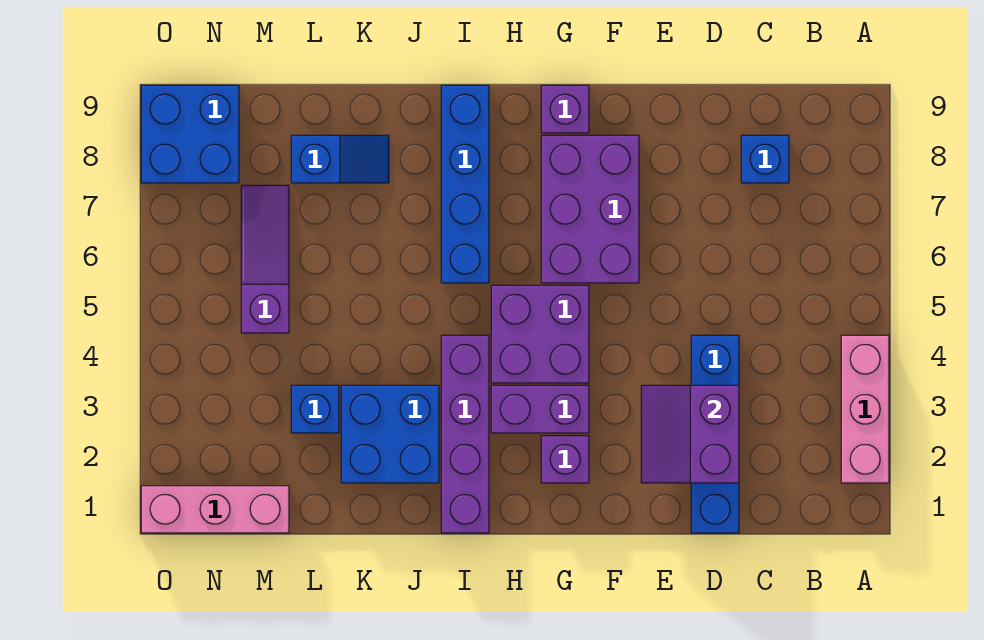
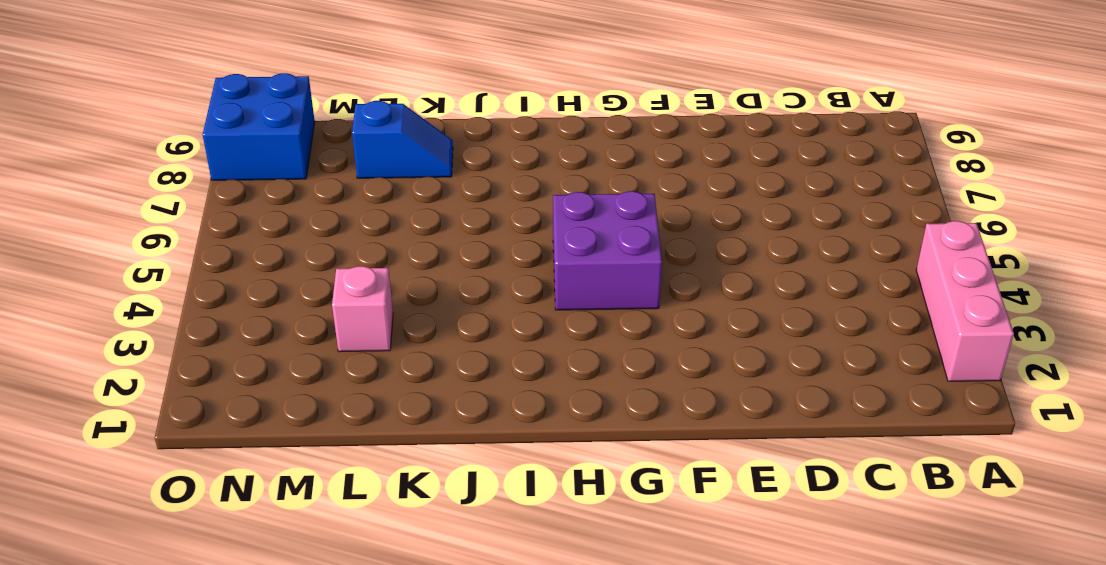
pink brick L3 level 1 -> blue brick L3 level 1
none -> blue brick C8 level 1
none -> blue brick D1:D4 level 1
none -> purple brick F6:G8 level 1

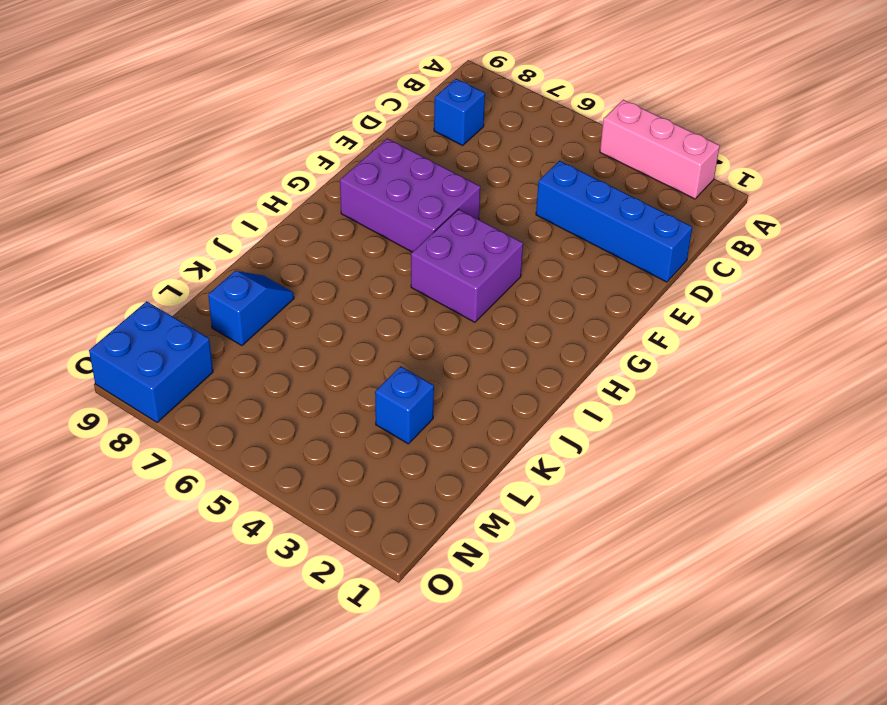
none -> purple brick G2 level 1
none -> purple brick G3:H3 level 1
none -> purple brick G9 level 1

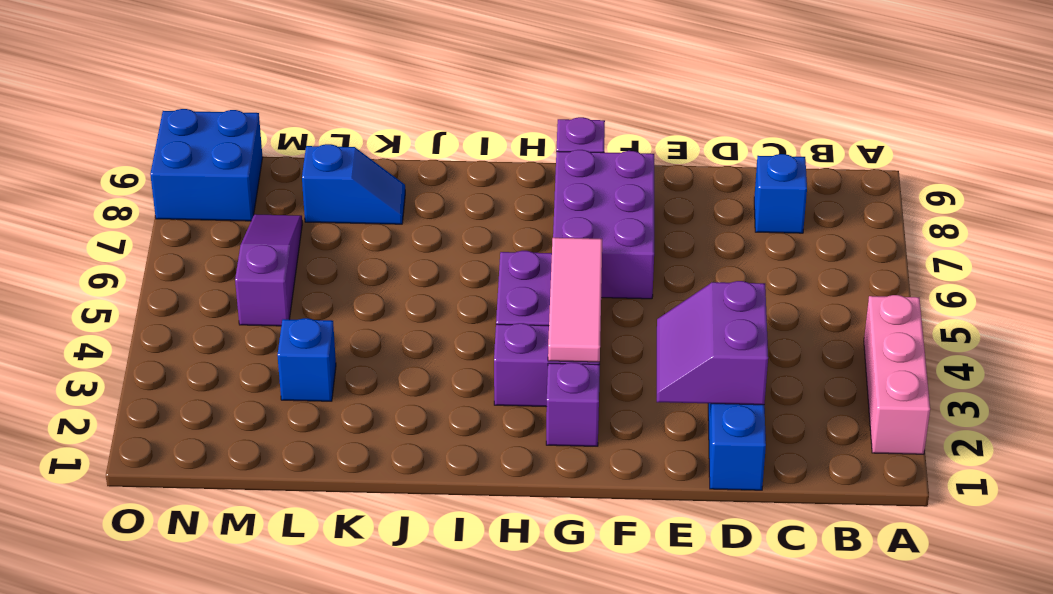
pink tile G3:G5 level 2 -> none
none -> purple brick I1:I4 level 1
none -> blue brick I6:I9 level 1
none -> blue brick J2:K3 level 1

